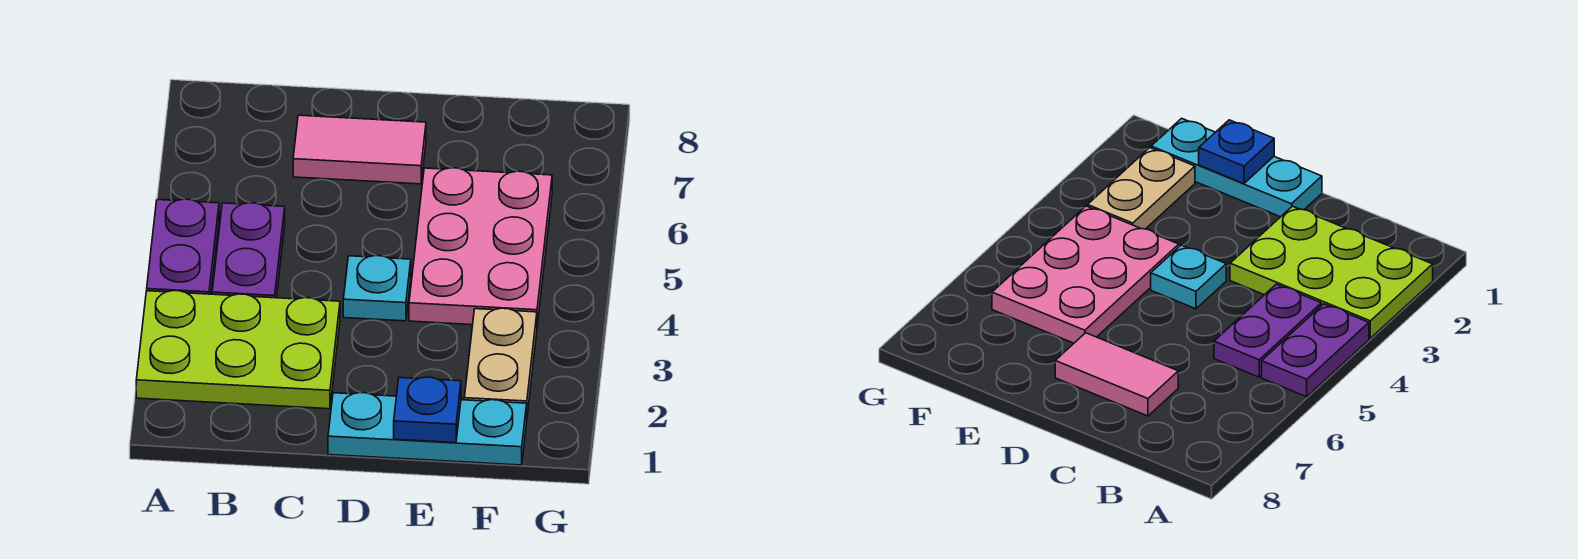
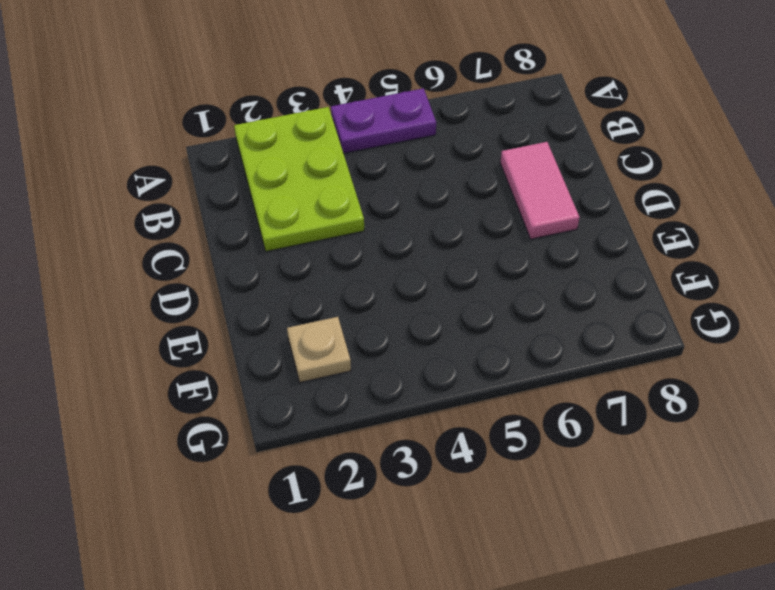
tan plate F2 level 1 -> tan plate F2:F3 level 1
none -> purple plate B4:B5 level 1
none -> cyan plate D1:F1 level 1

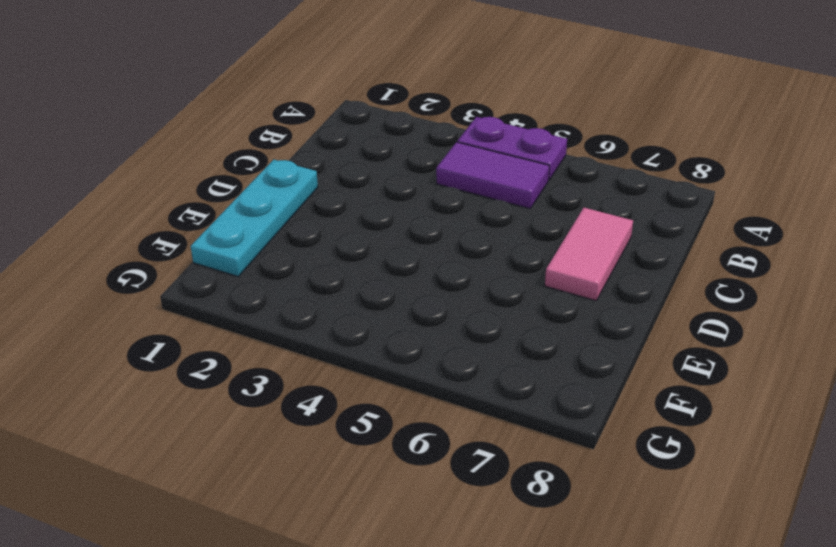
purple tile B4:B5 level 1 -> purple plate B4:B5 level 1
none -> lime plate A2:C3 level 1
none -> cyan plate D4 level 1

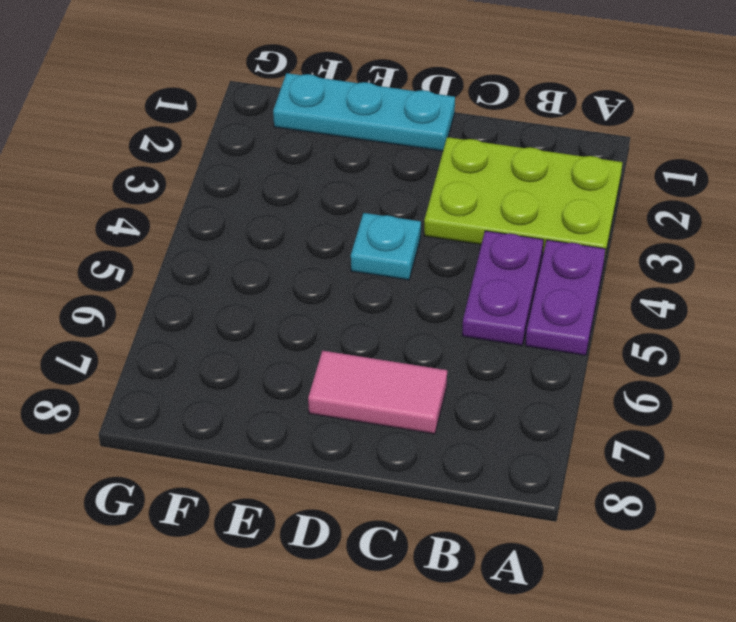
none -> pink plate E4:F6 level 1
none -> tan plate F2:F3 level 1

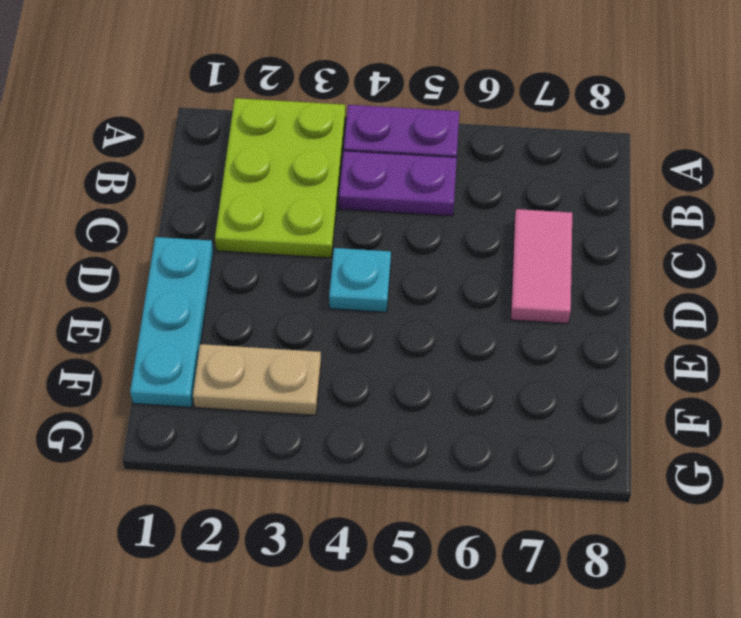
none -> pink plate E4:F6 level 1
none -> blue plate E1 level 2

